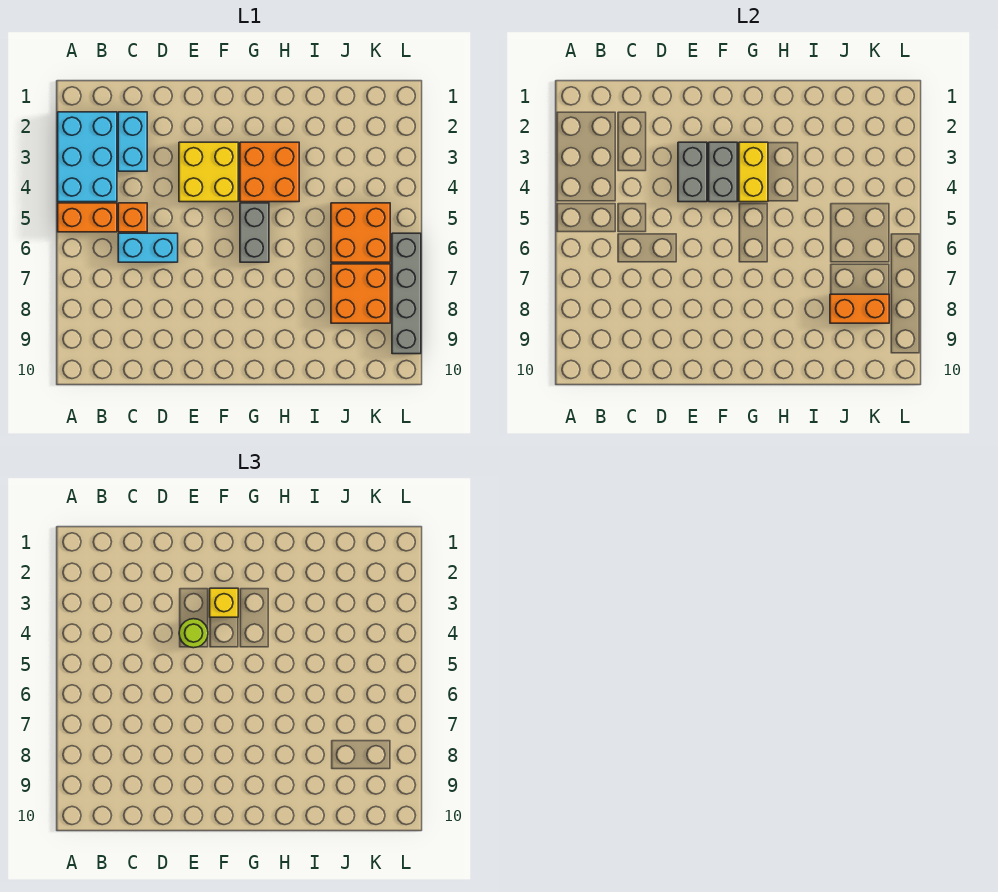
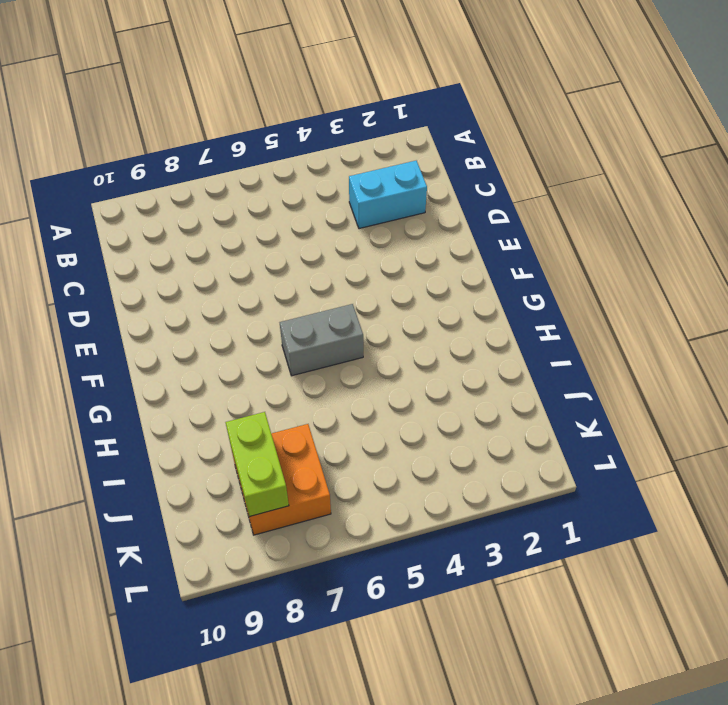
lime brick J8:K8 level 2 -> orange brick J8:K8 level 2
none -> cyan brick A2:B4 level 1
none -> orange brick A5:B5 level 1
none -> orange brick C5 level 1

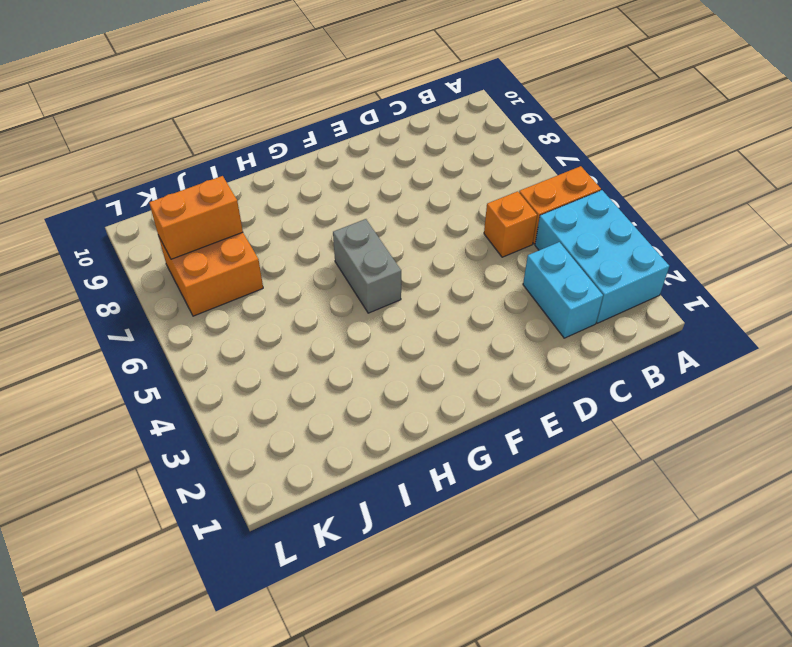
none -> cyan brick C6:D6 level 1
none -> yellow brick E3:F4 level 1
none -> orange brick G3:H4 level 1

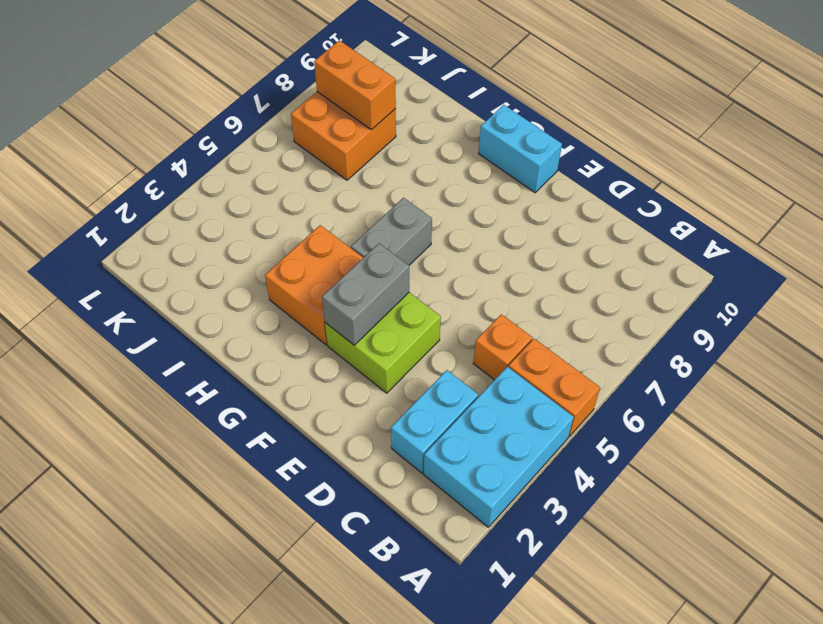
lime brick E3:F4 level 1 -> yellow brick E3:F4 level 1
cyan brick F10:G10 level 1 -> cyan brick C6:D6 level 1
none -> orange brick J5:K6 level 1
none -> grey brick L6:L9 level 1
none -> grey brick E3:E4 level 2

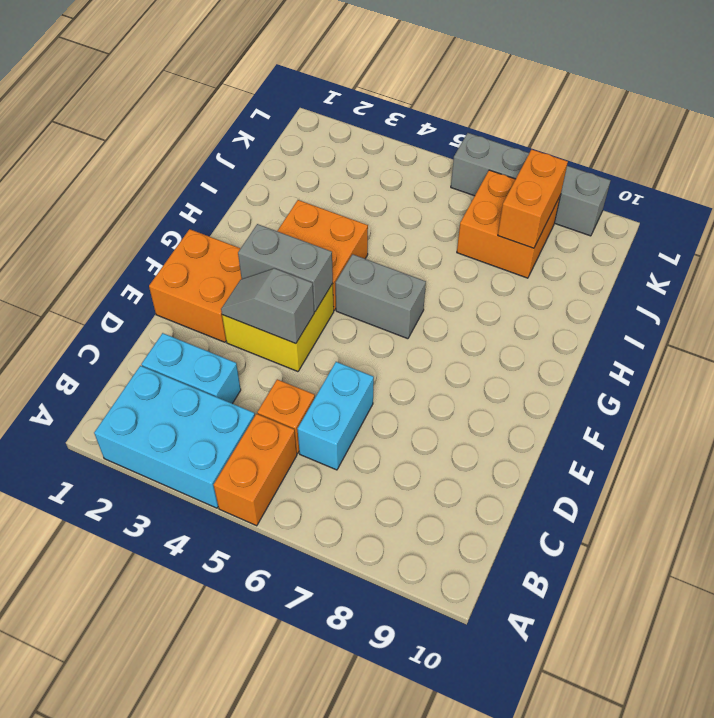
orange brick E1:F2 level 1 -> orange brick J5:K6 level 1
grey slope E3:E4 level 2 top 4 -> grey brick E3:E4 level 2
none -> yellow brick G3:G4 level 2
none -> lime round brick E4 level 3
none -> yellow brick F3 level 3

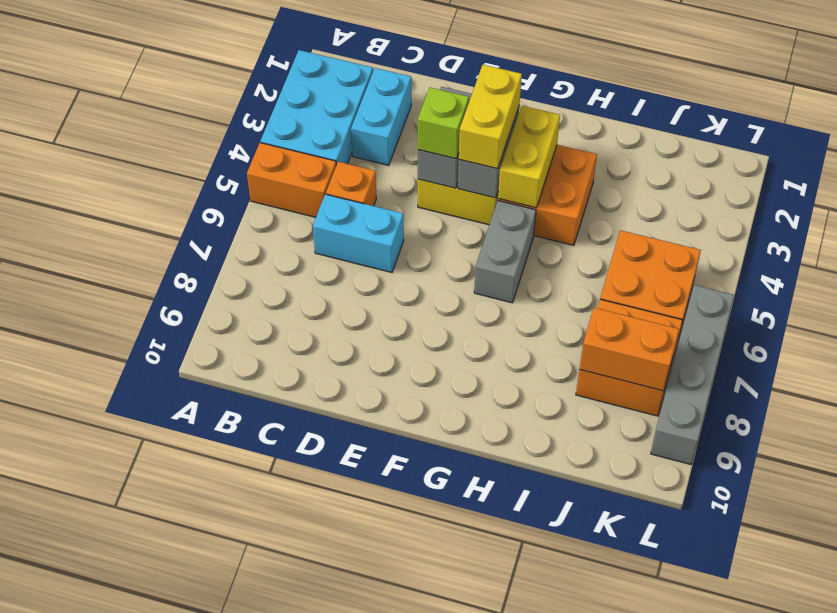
lime brick E4 level 3 -> lime round brick E4 level 3
yellow brick F3:F4 level 3 -> yellow brick F3 level 3

